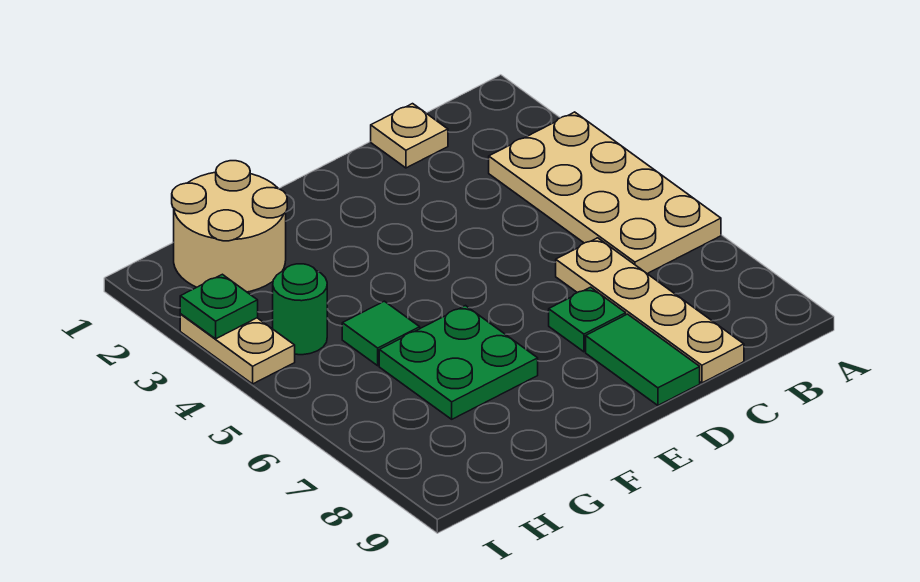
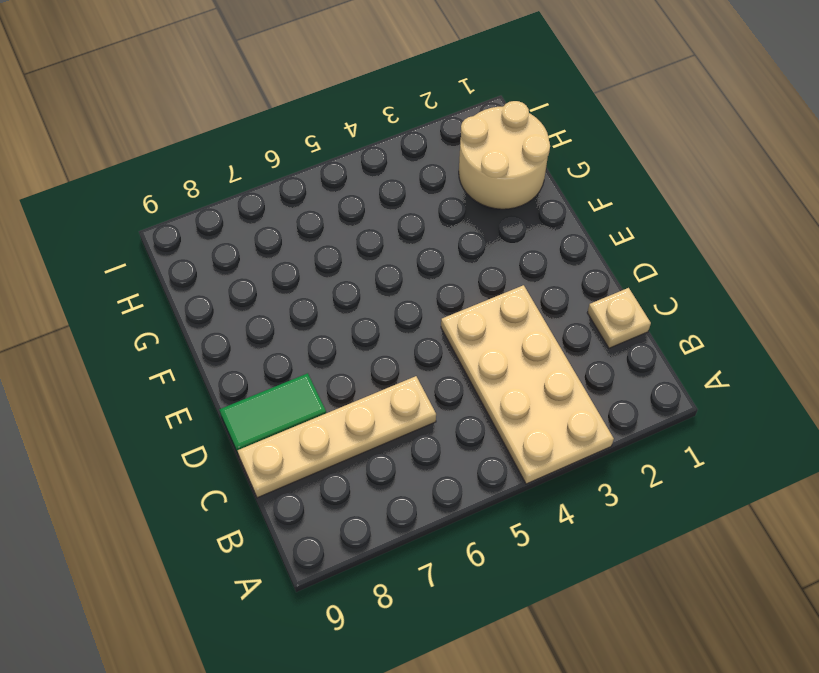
tan plate A3:D4 level 1 -> tan plate A3:B6 level 1
none -> green plate D7 level 1
none -> green plate F6:G7 level 1

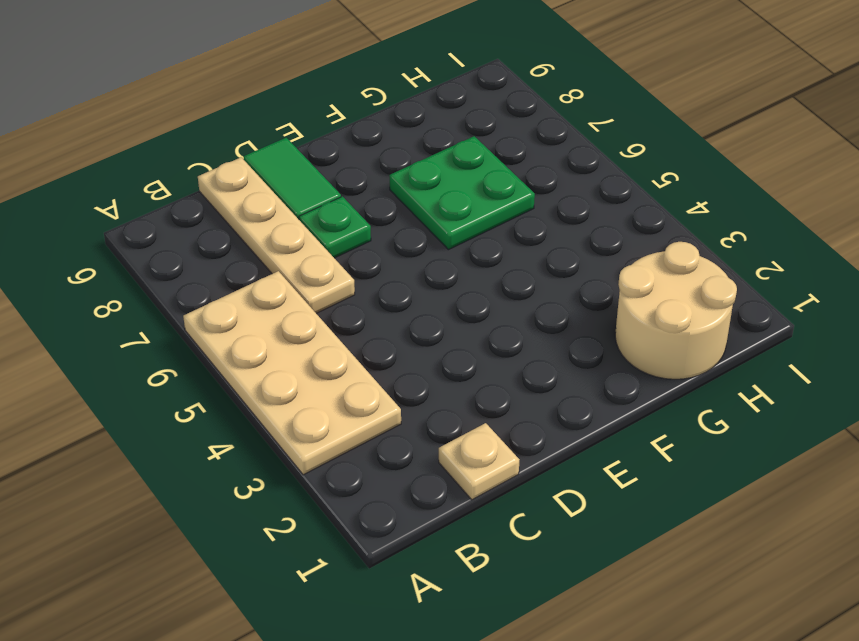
none -> green tile G5 level 1
none -> green round brick H4 level 1

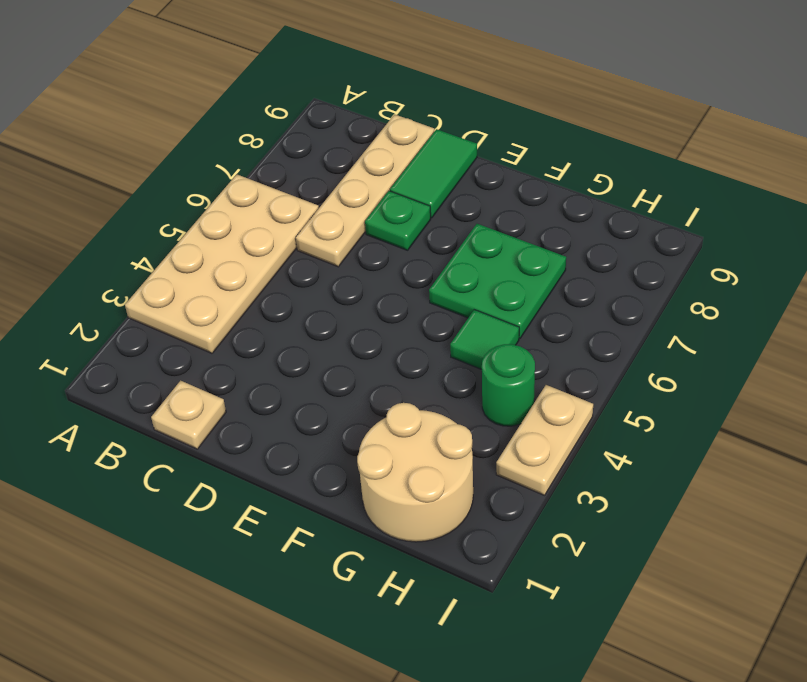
none -> green plate I3 level 2

